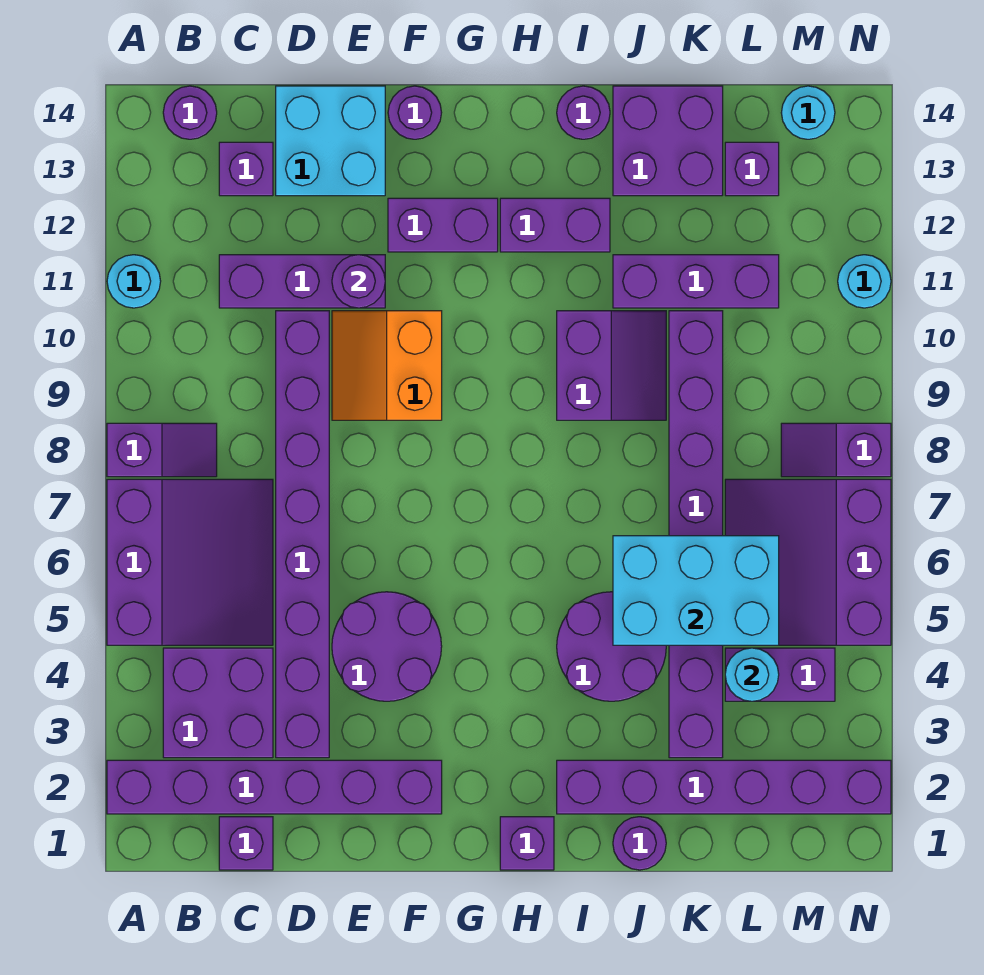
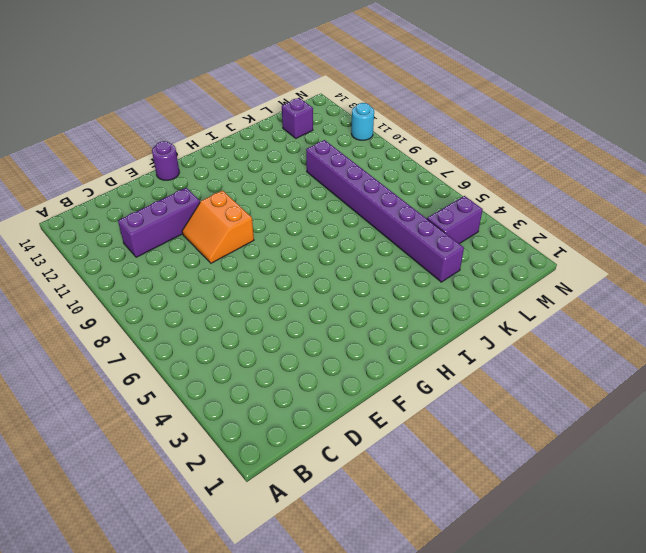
none -> purple brick A2:F2 level 1
none -> purple slope A5:C7 level 1 top A
none -> purple slope A8:B8 level 1 top A
none -> cyan round brick A11 level 1

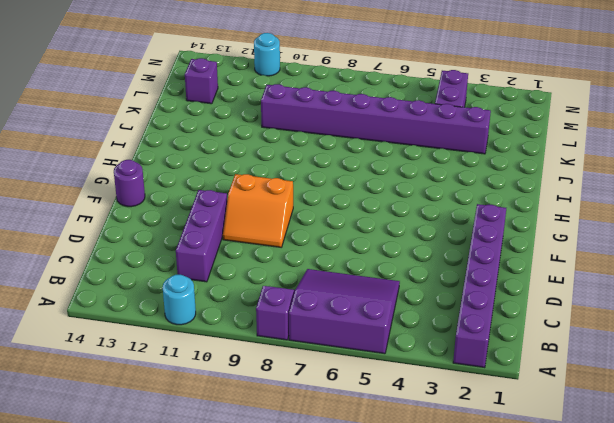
none -> purple brick B3:C4 level 1
none -> purple round brick B14 level 1
none -> purple brick C1 level 1
none -> purple brick C13 level 1

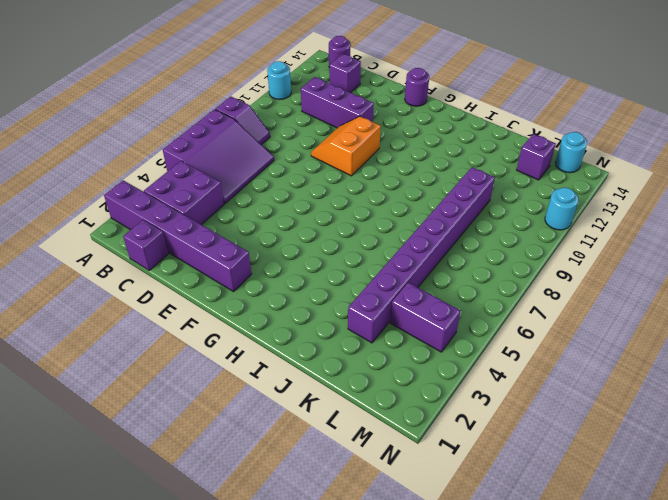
none -> purple brick D3:D10 level 1
none -> cyan brick D13:E14 level 1
none -> purple round brick E4:F5 level 1
none -> purple brick F12:G12 level 1

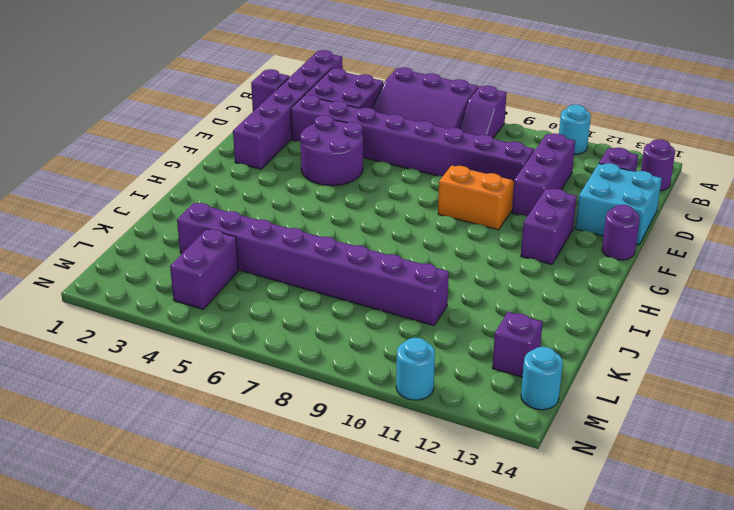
none -> purple brick H1 level 1
none -> purple brick H12:I12 level 1
none -> purple brick I2:N2 level 1
none -> purple round brick I4:J5 level 1

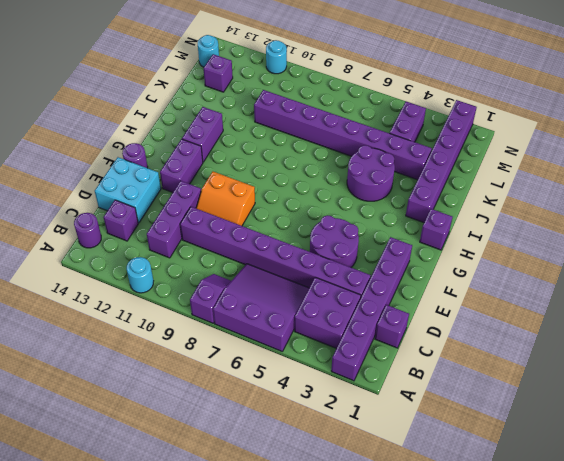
none -> purple slope I9:J10 level 1 top I
none -> purple round brick I14 level 1
none -> purple round brick J1 level 1
none -> purple brick J11:L11 level 1

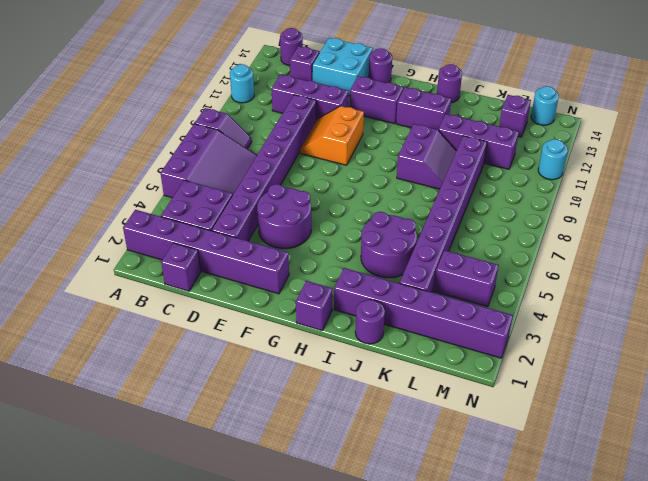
none -> purple brick J13:K14 level 1
none -> purple slope L5:N7 level 1 top N
none -> purple slope M8:N8 level 1 top N
none -> purple round brick E11 level 2

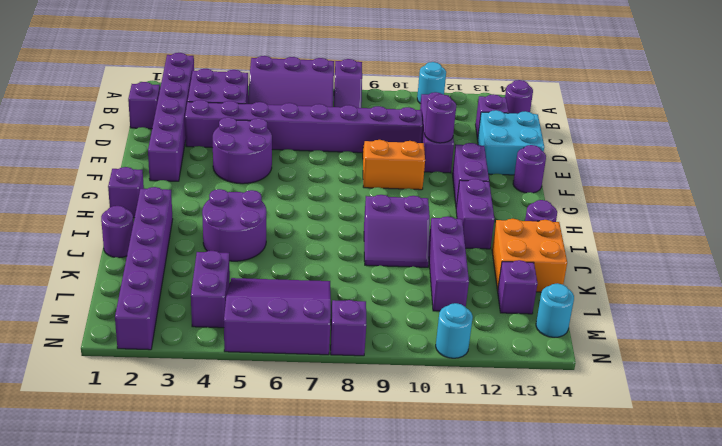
orange brick J13:K14 level 1 -> purple brick J13:K14 level 1
none -> purple brick K3:K10 level 1
none -> cyan brick J5:L6 level 2
none -> cyan round brick L4 level 2

